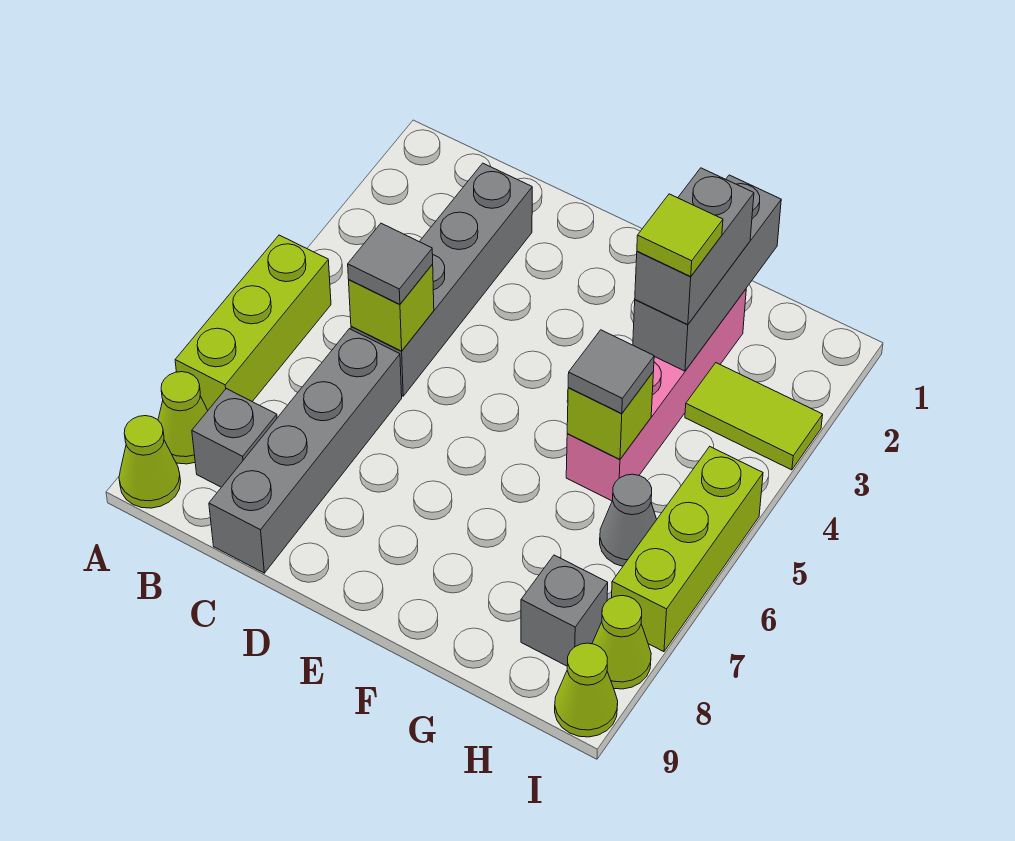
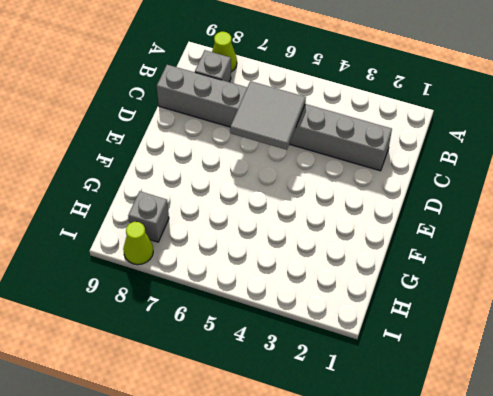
grey tile C5:D6 level 2 -> lime brick C5 level 2
none -> lime brick A5:A7 level 1
none -> lime cone A9 level 1
none -> pink brick G2:G5 level 1

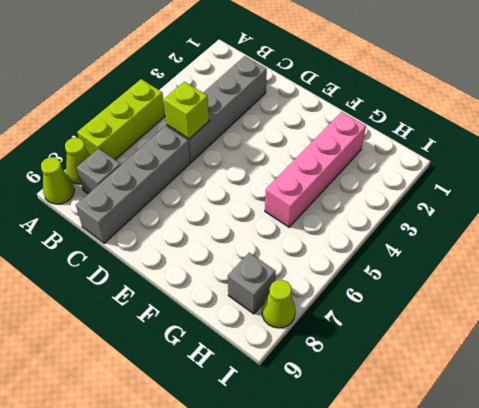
none -> lime tile H3:I3 level 1
none -> grey cone H6 level 1
none -> lime brick I5:I7 level 1

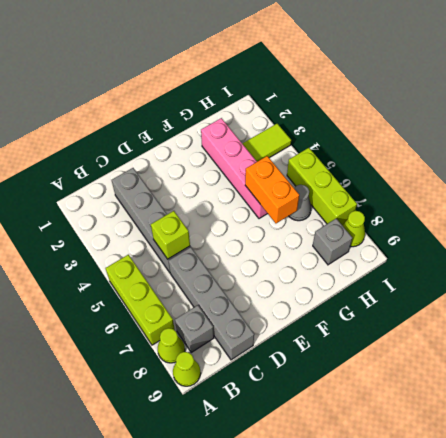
orange brick G5:G6 level 2 -> lime brick G5 level 2
none -> lime cone I9 level 1
none -> grey brick G1:G3 level 2
none -> grey tile C5 level 3

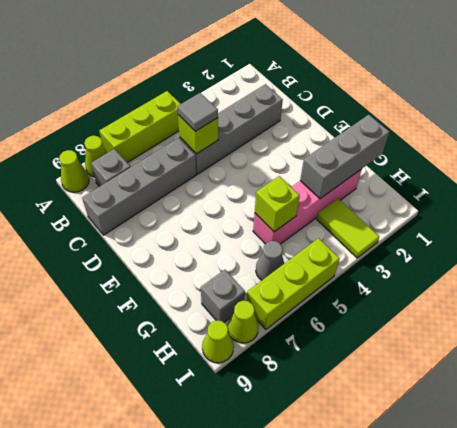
none -> grey brick G2:G3 level 3
none -> grey tile G5 level 3
none -> lime tile G3 level 4

